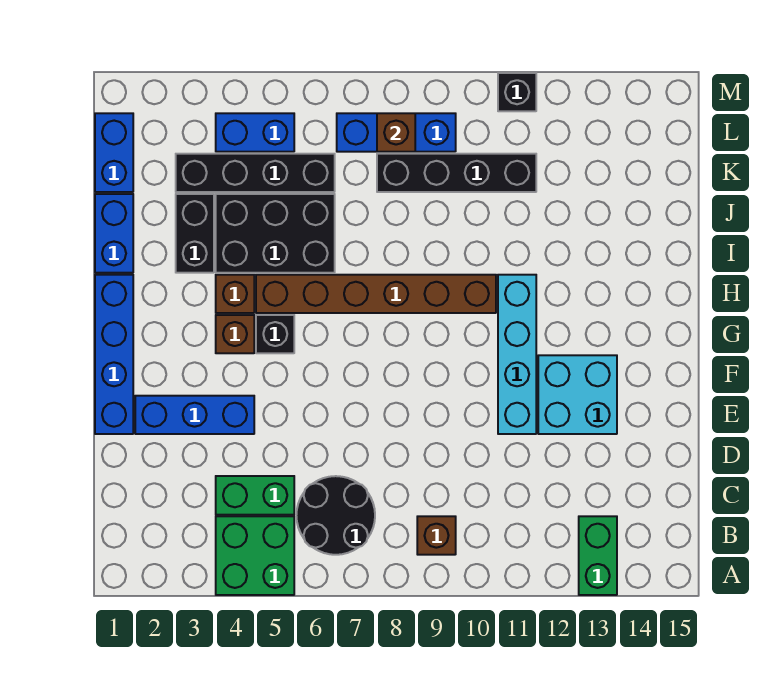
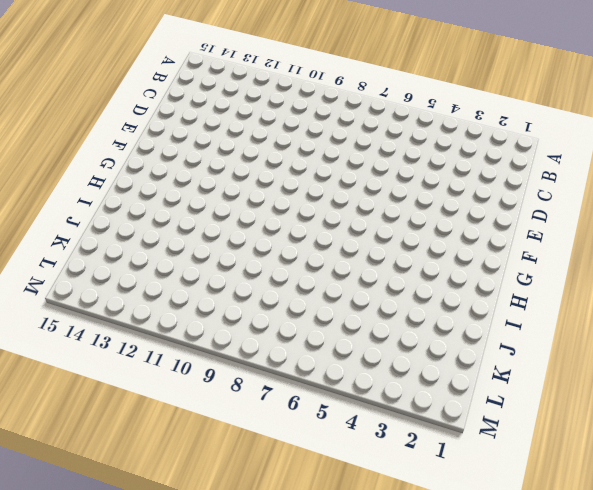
none -> green brick A4:B5 level 1
none -> green brick A13:B13 level 1
none -> black round brick B6:C7 level 1

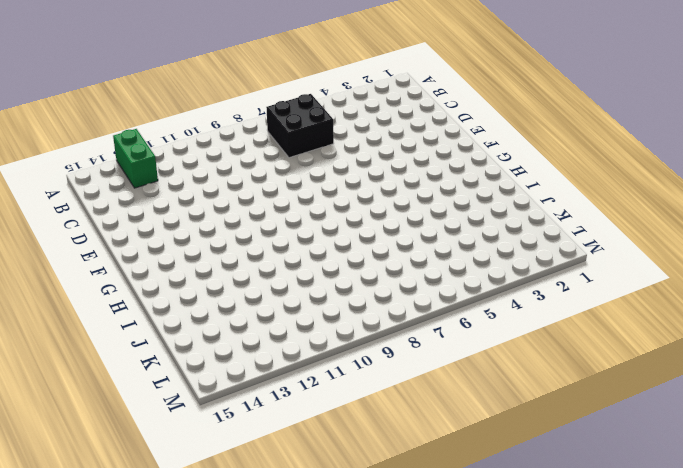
black brick B6:C7 level 1 -> black round brick B6:C7 level 1
none -> green brick A4:B5 level 1
none -> brown brick B9 level 1
none -> green brick C4:C5 level 1

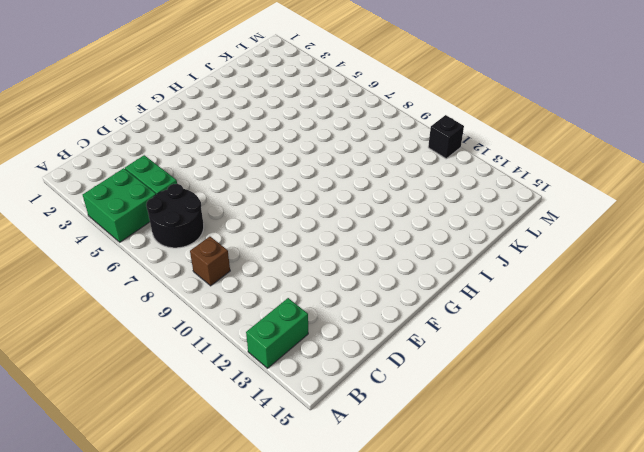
none -> blue brick E1:H1 level 1
none -> blue brick E2:E4 level 1
none -> cyan brick E11:H11 level 1

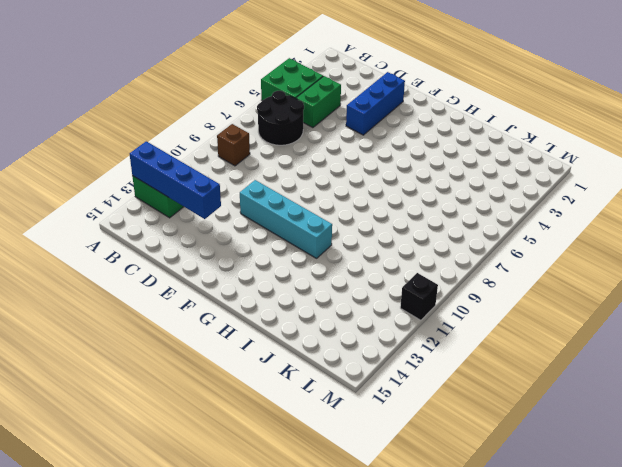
blue brick A13:D13 level 2 -> blue brick E1:H1 level 1
none -> cyan brick E12:F13 level 1
none -> brown brick G4 level 1
none -> black brick G5 level 1

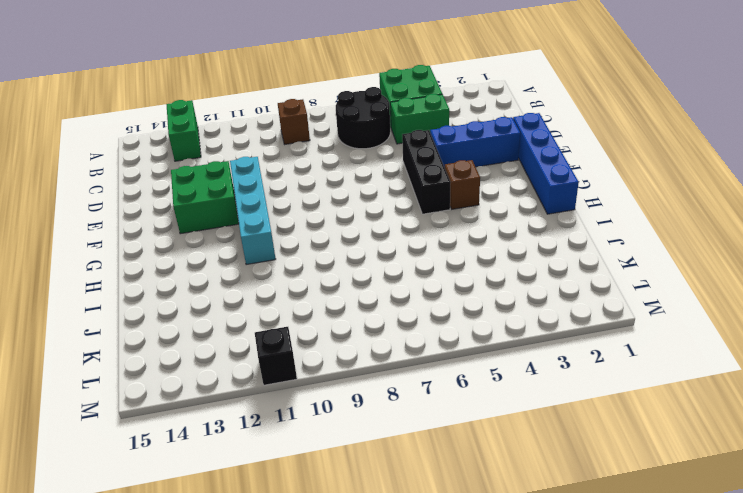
black brick E5:G5 level 1 -> black brick G5 level 1
green brick E12:F13 level 1 -> cyan brick E12:F13 level 1
none -> brown brick H4 level 1
none -> brown brick H5:H10 level 1
none -> blue brick I1:J1 level 1

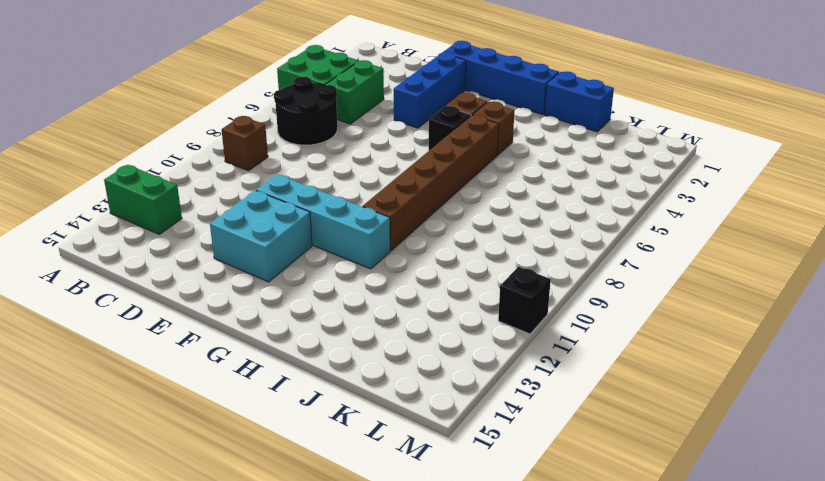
none -> black brick I3:J3 level 1
none -> black brick I4:J6 level 1
none -> blue brick K1:L1 level 1

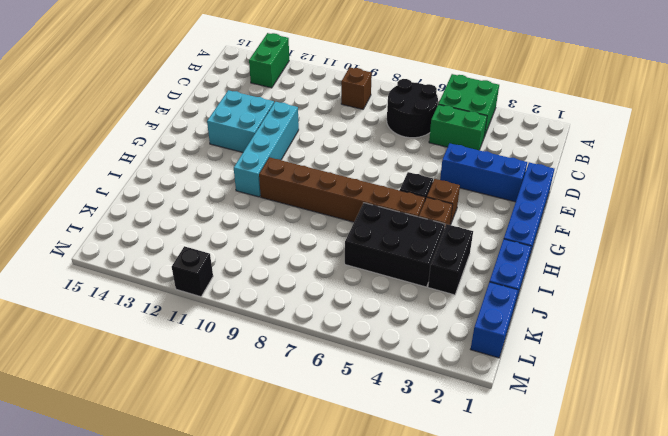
none -> black brick K3:K6 level 1
none -> black brick K8:K11 level 1
none -> blue brick L4:L5 level 1

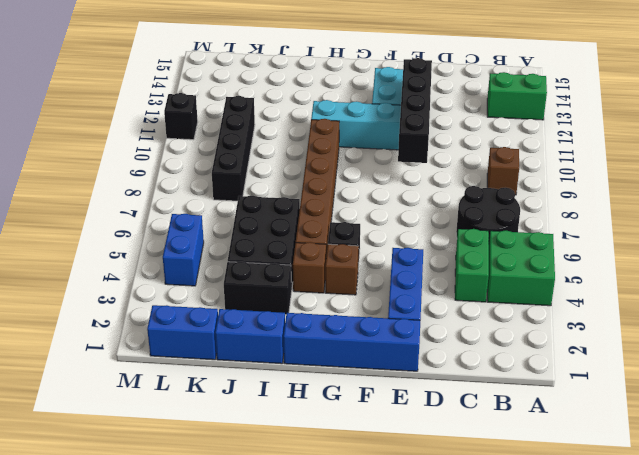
black brick E9:E12 level 2 -> black brick K3:K6 level 1
none -> blue brick L7:L9 level 1
none -> brown brick L8 level 2

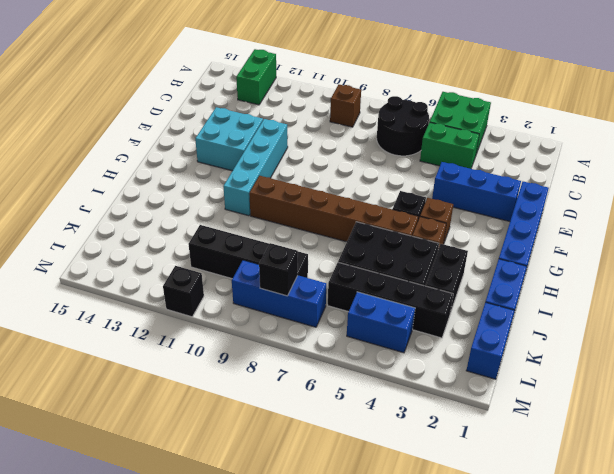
black brick L8 level 2 -> brown brick L8 level 2

